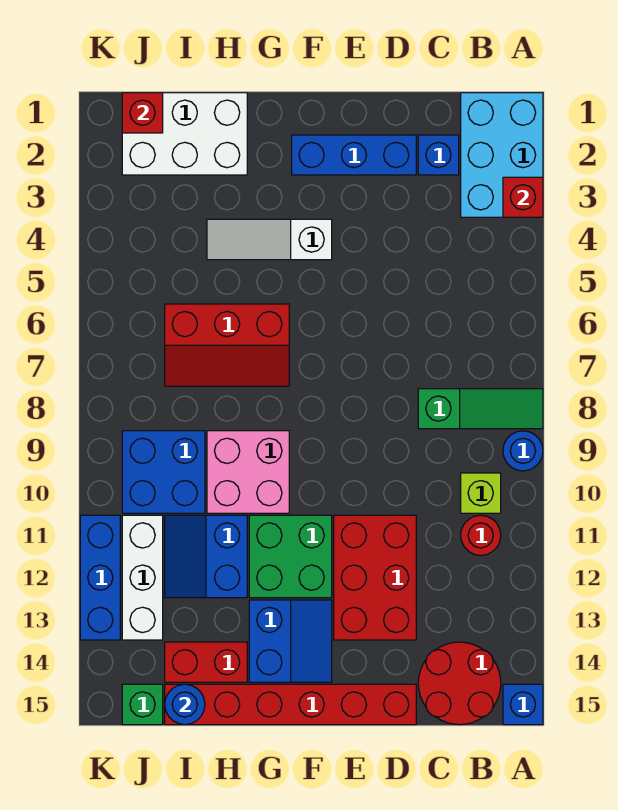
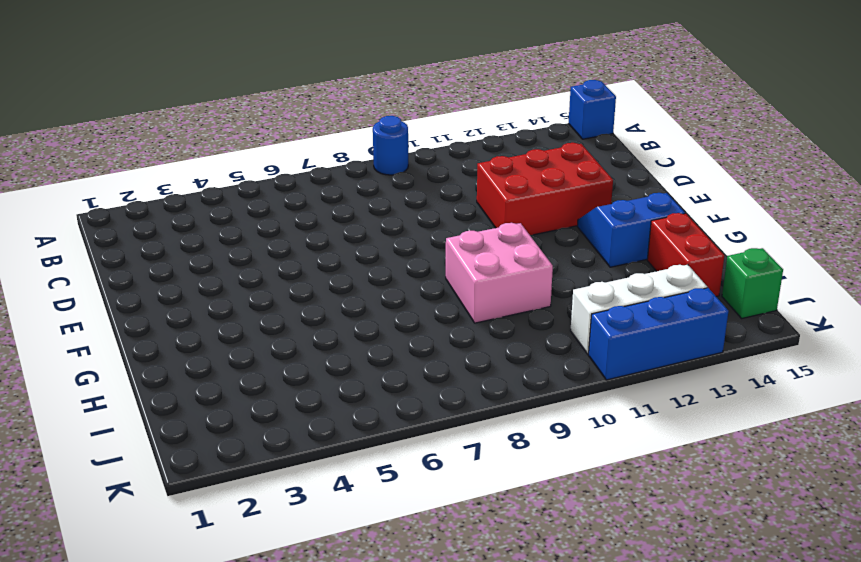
none -> cyan brick A1:B3 level 1
none -> green slope A8:C8 level 1 top C
none -> lime brick B10 level 1

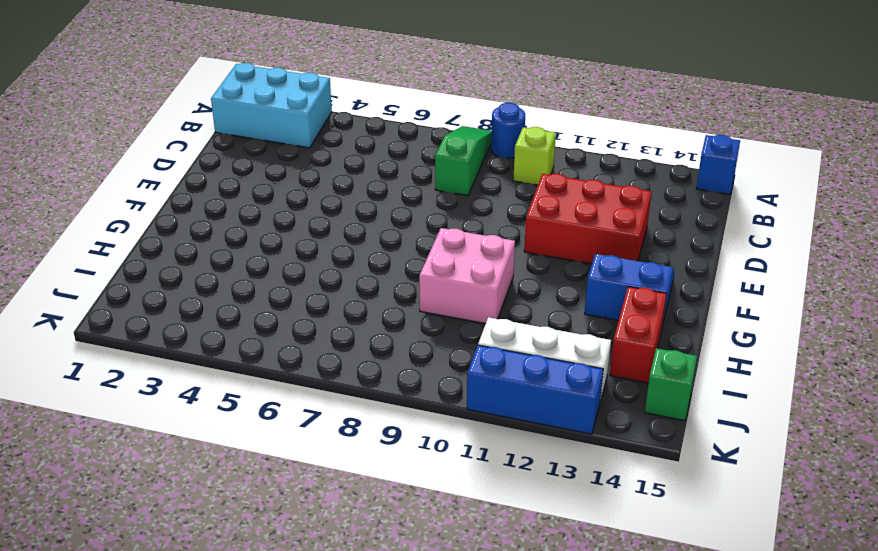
none -> red round brick B11 level 1
none -> red round brick B14:C15 level 1
none -> blue brick C2 level 1

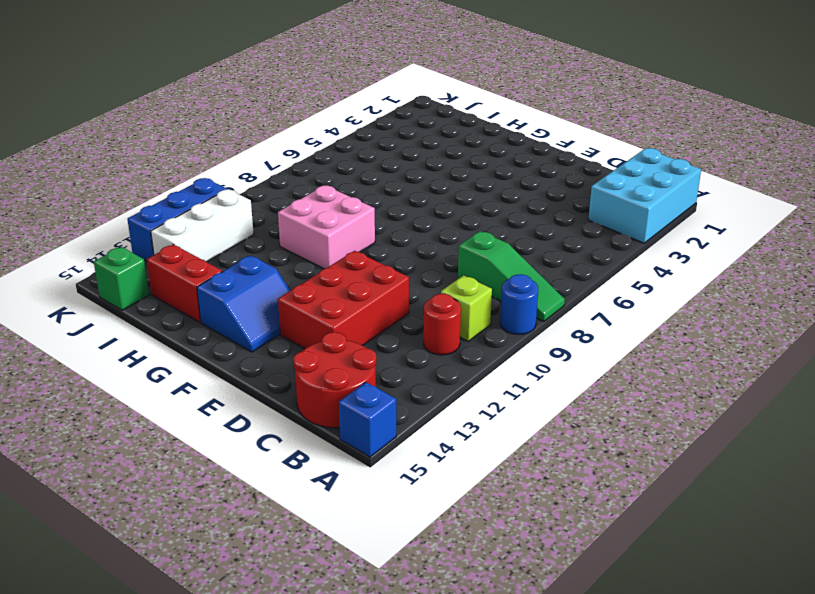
none -> blue brick C2 level 1
none -> blue brick D2:F2 level 1
none -> red brick D15:I15 level 1

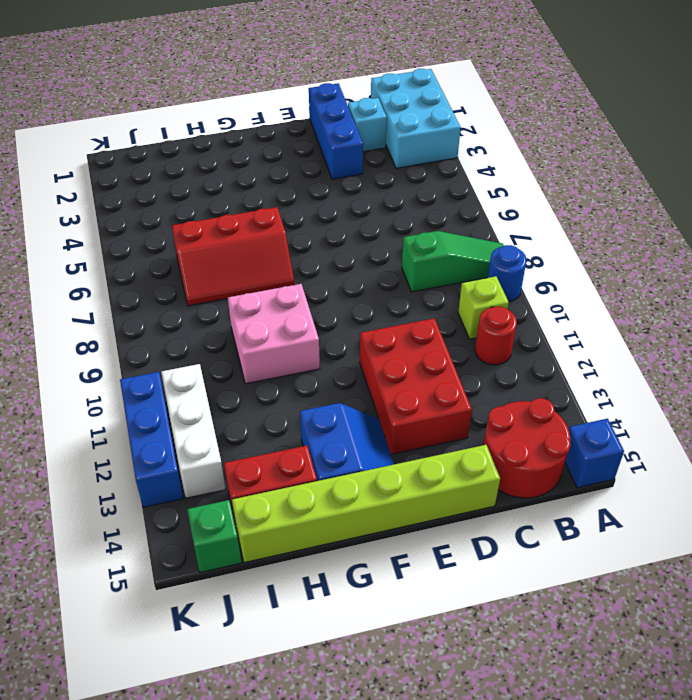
cyan brick C2 level 1 -> blue brick C2 level 1
blue brick D1:D3 level 1 -> blue brick D2:F2 level 1
lime brick D15:I15 level 1 -> red brick D15:I15 level 1
none -> white slope F4:H4 level 1 top F
none -> green brick F11:G12 level 1
none -> white brick H1:J2 level 1

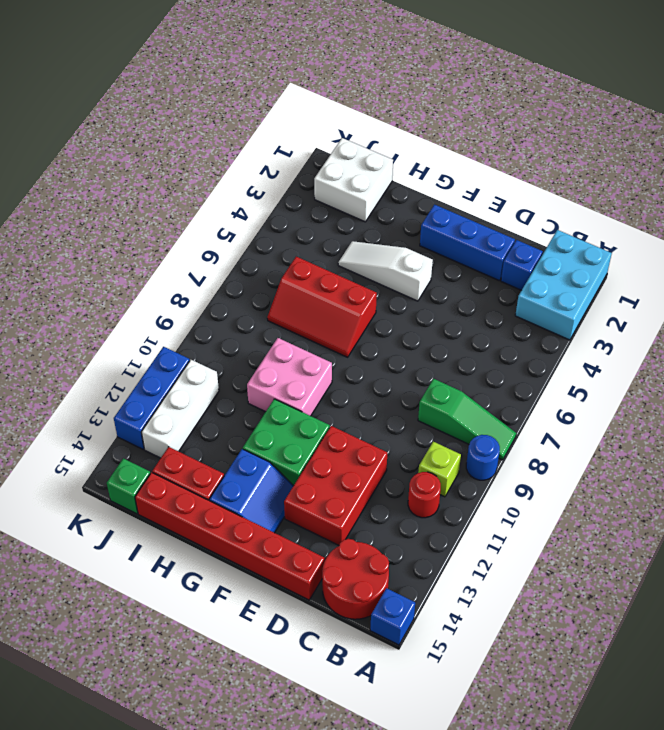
white brick I1:J2 level 1 -> white brick H1:J2 level 1
none -> blue slope H11:I12 level 1 top H
none -> blue brick I9:J10 level 1
none -> red brick A3 level 2

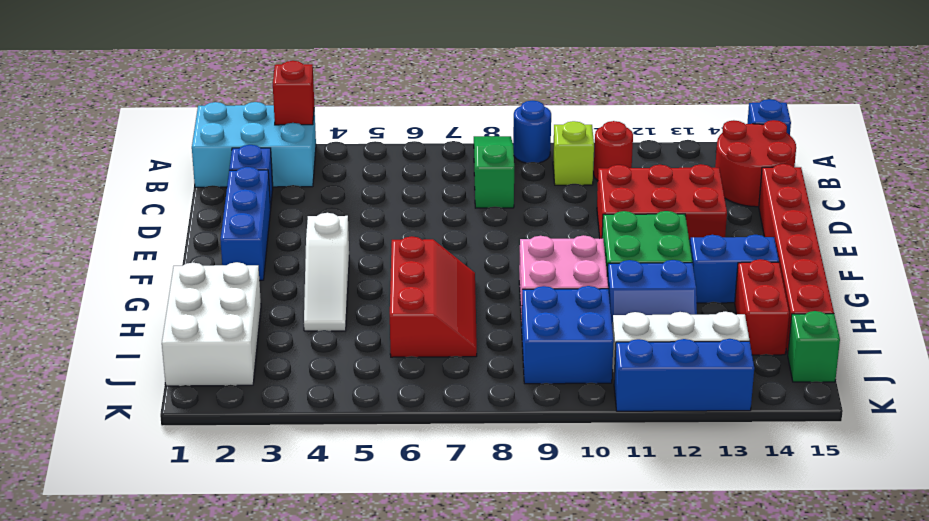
none -> blue round brick I15 level 2
none -> red brick J1 level 2

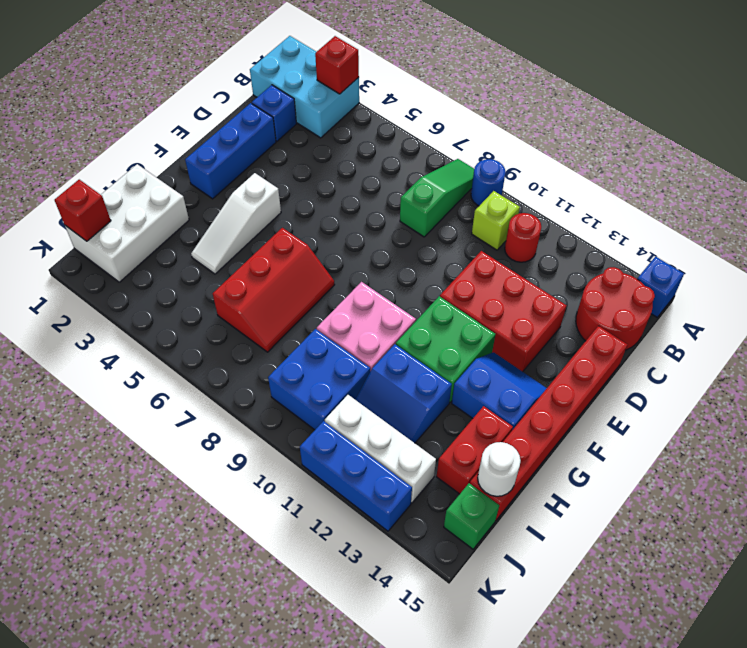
white round brick I15 level 2 -> blue round brick I15 level 2

